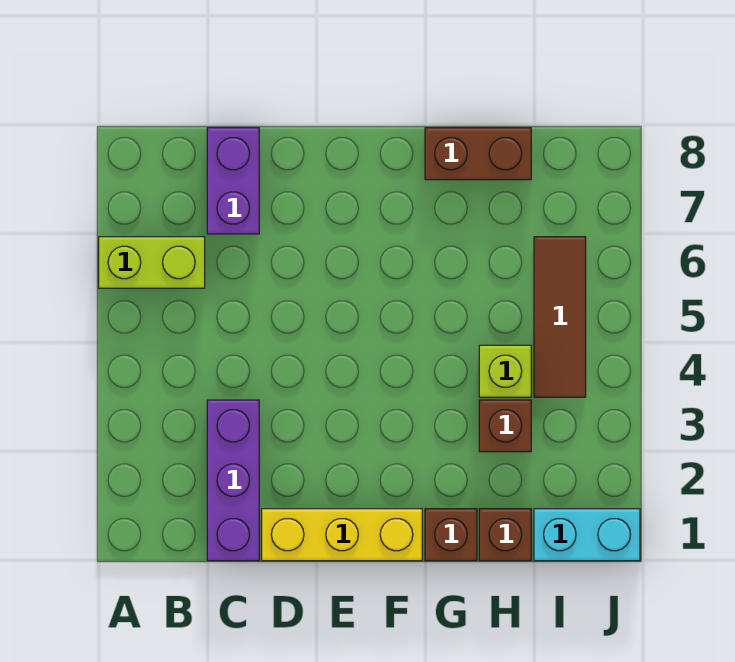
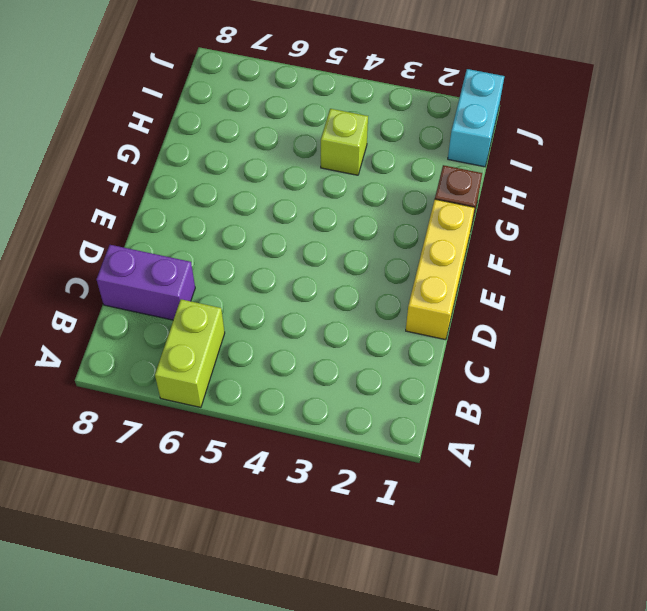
none -> purple brick C1:C3 level 1
none -> brown brick G8:H8 level 1

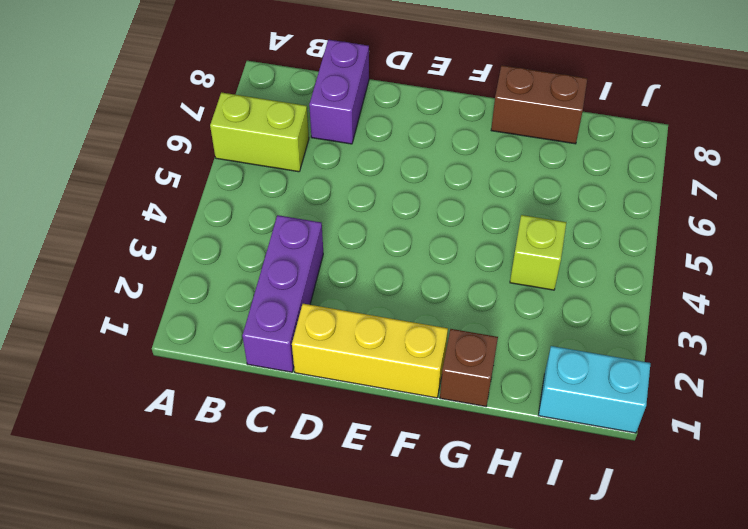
none -> brown brick H1 level 1
none -> brown brick H3 level 1

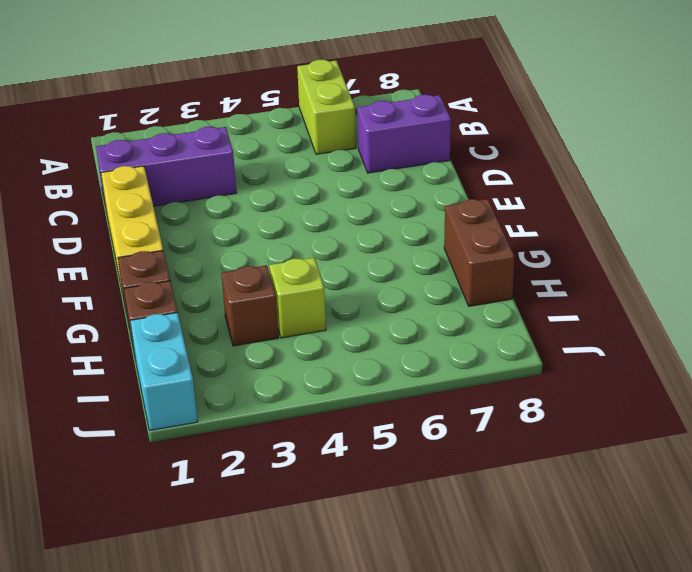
none -> brown tile I4:I6 level 1

